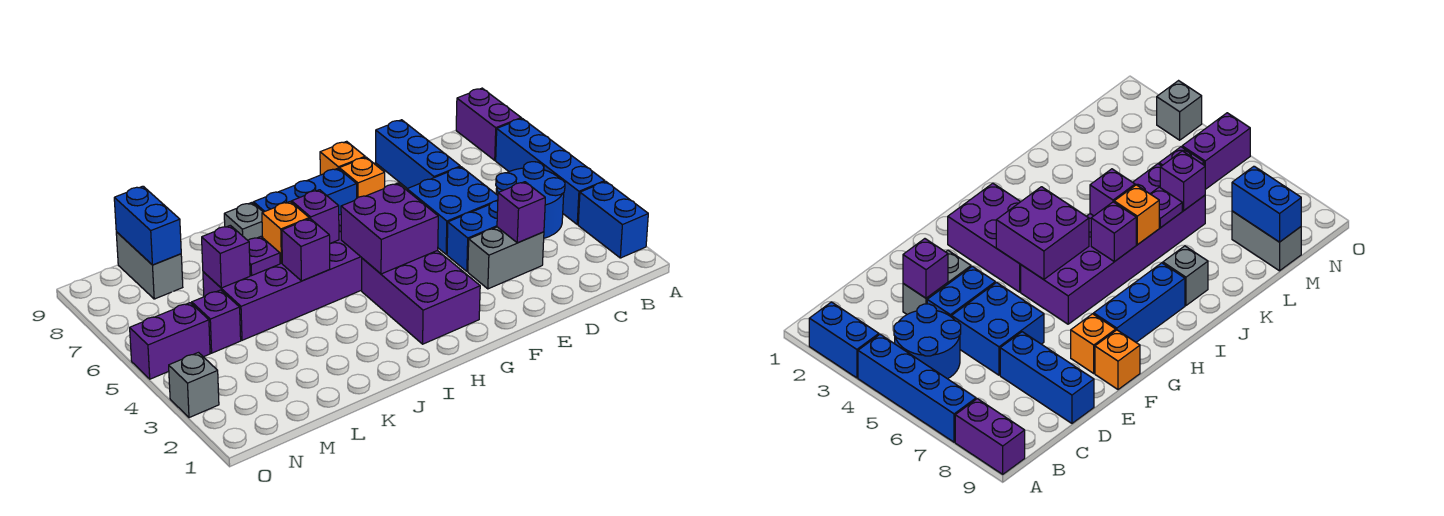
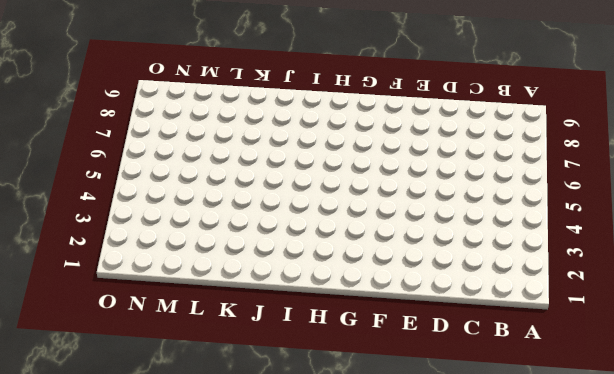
none -> blue brick A2:A3 level 1
none -> blue brick A4:A7 level 1
none -> purple brick A8:A9 level 1

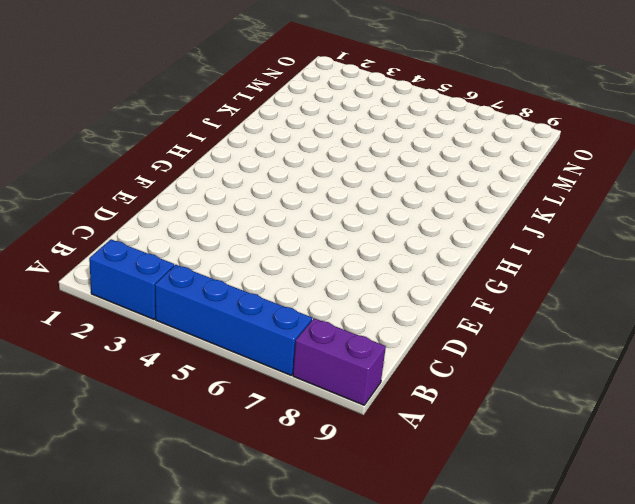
none -> blue round brick B4:C5 level 1
none -> grey brick D3:E3 level 1
none -> blue brick D4:E4 level 1

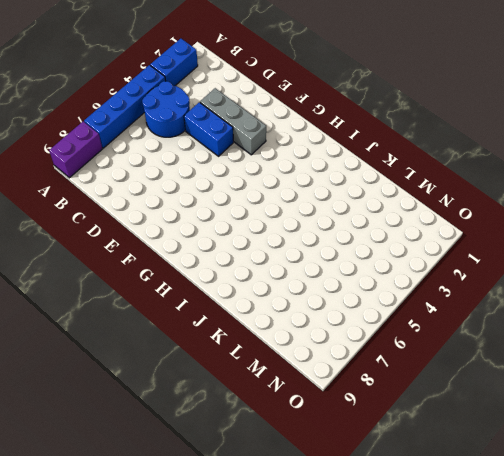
grey brick D3:F3 level 1 -> grey brick D3:E3 level 1
none -> blue brick D5:E6 level 1
none -> blue brick D7:D9 level 1
none -> orange brick F8 level 1

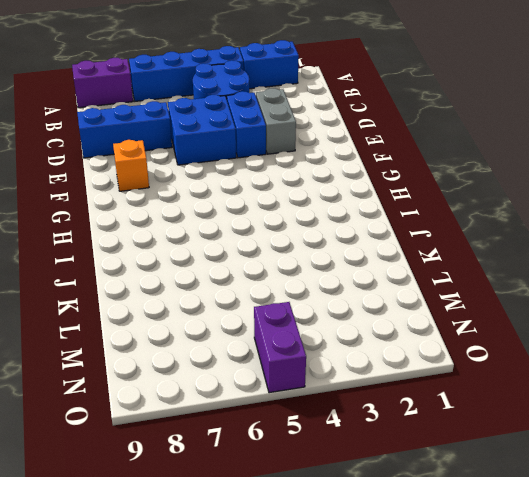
none -> orange brick F9 level 1
none -> purple brick G2:H4 level 1
none -> purple brick G5:L6 level 1

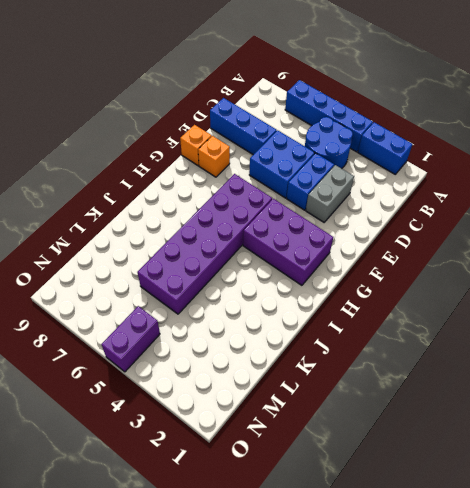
none -> purple brick A8:A9 level 1
none -> blue brick G8:I8 level 1
none -> grey brick J8 level 1

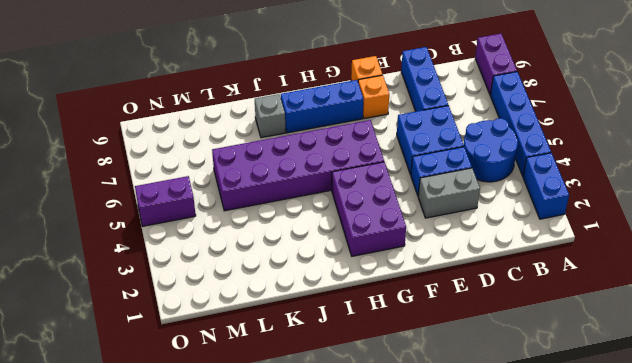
none -> purple brick M5 level 1
none -> grey brick M8:M9 level 1
none -> grey brick O3 level 1

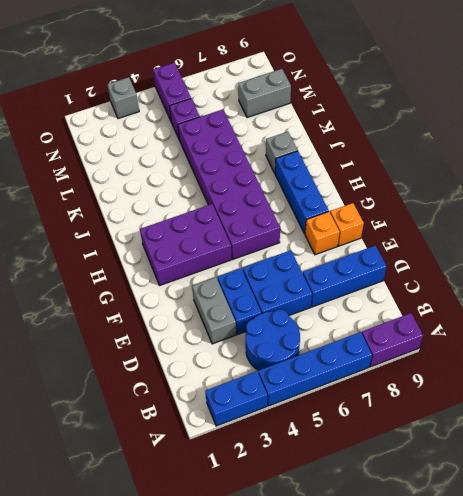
none -> purple brick D3 level 2
none -> purple brick G4:H5 level 2
none -> purple brick I6 level 2

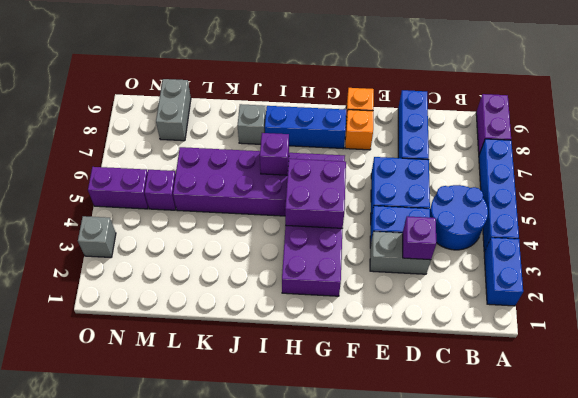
none -> purple brick J5 level 2
none -> orange brick J6 level 2
none -> purple plate K6 level 2

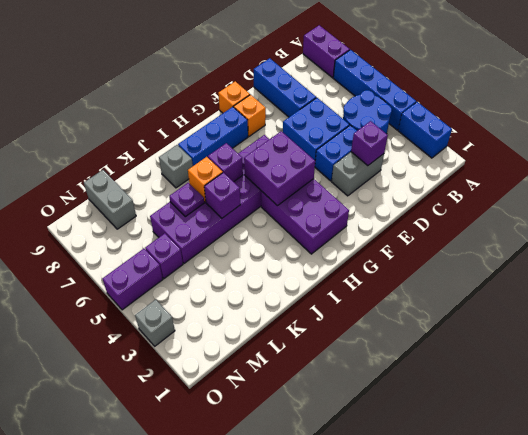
none -> purple brick L6 level 2
none -> blue brick M8:M9 level 2

